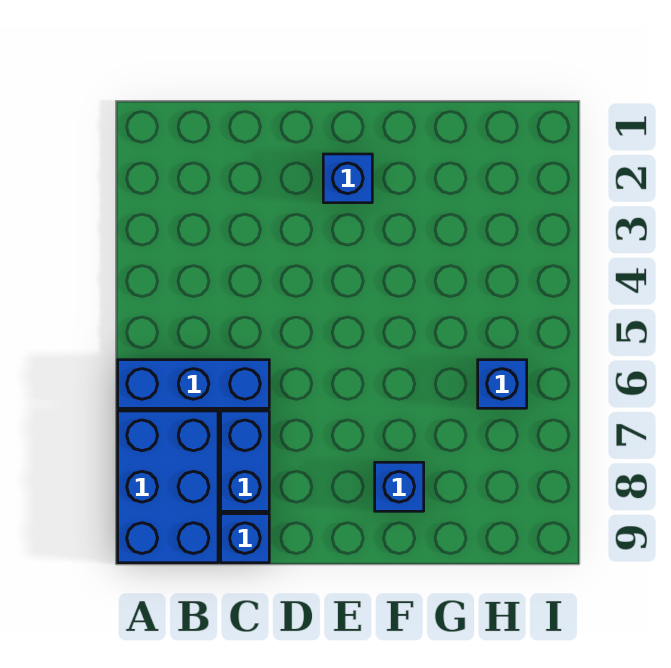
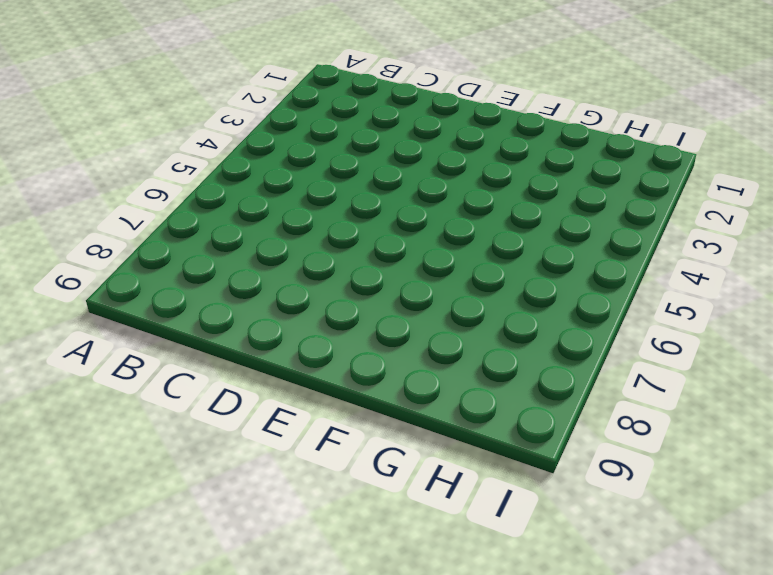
none -> blue brick A6:C6 level 1
none -> blue brick A7:B9 level 1

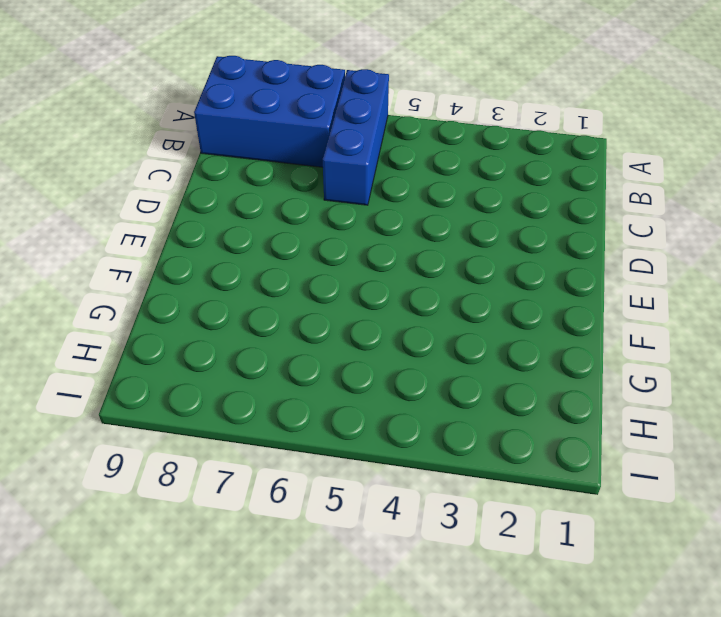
none -> blue brick C7:C8 level 1
none -> blue brick C9 level 1

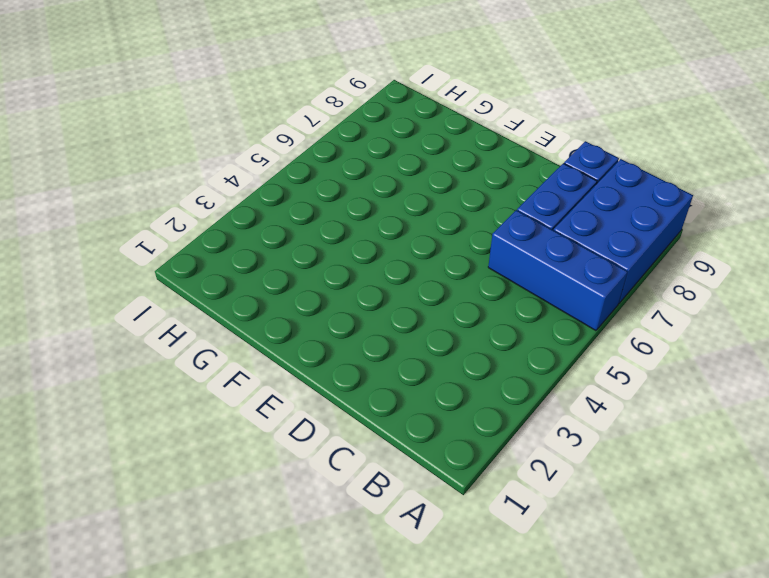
none -> blue brick E2 level 1
none -> blue brick F8 level 1

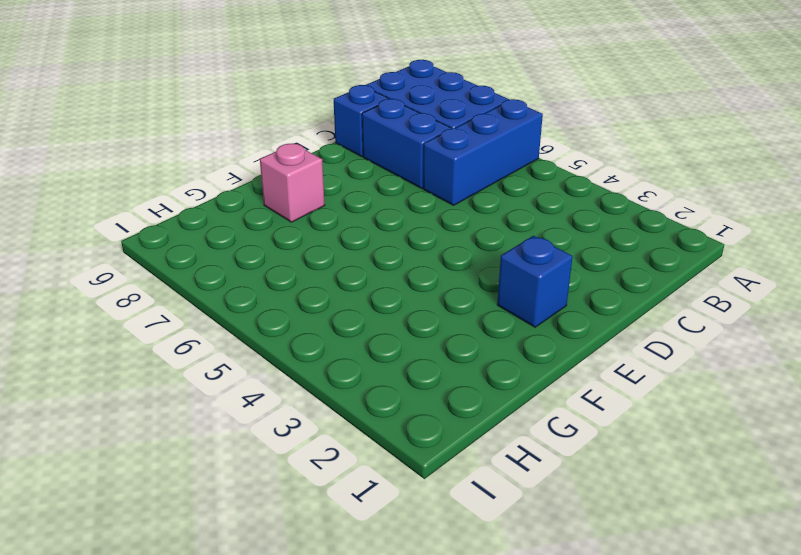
pink brick F8 level 1 -> blue brick F8 level 1
none -> blue brick H6 level 1

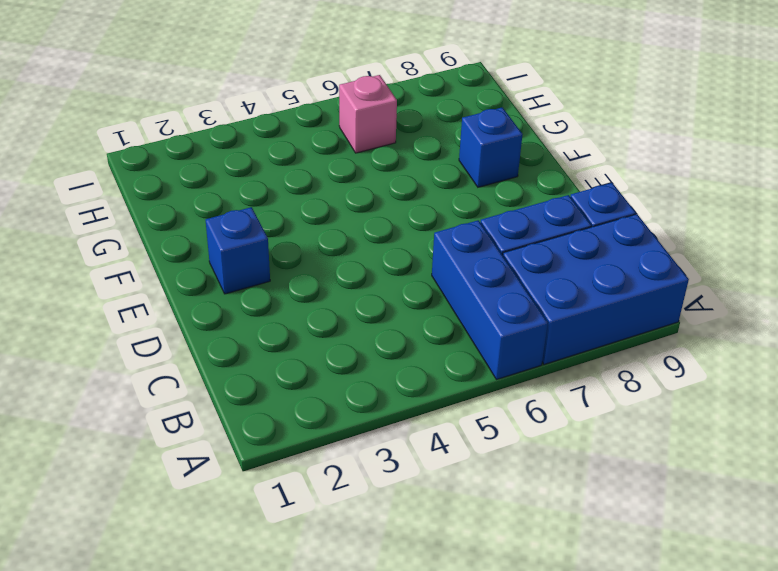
pink brick H6 level 1 -> blue brick H6 level 1

